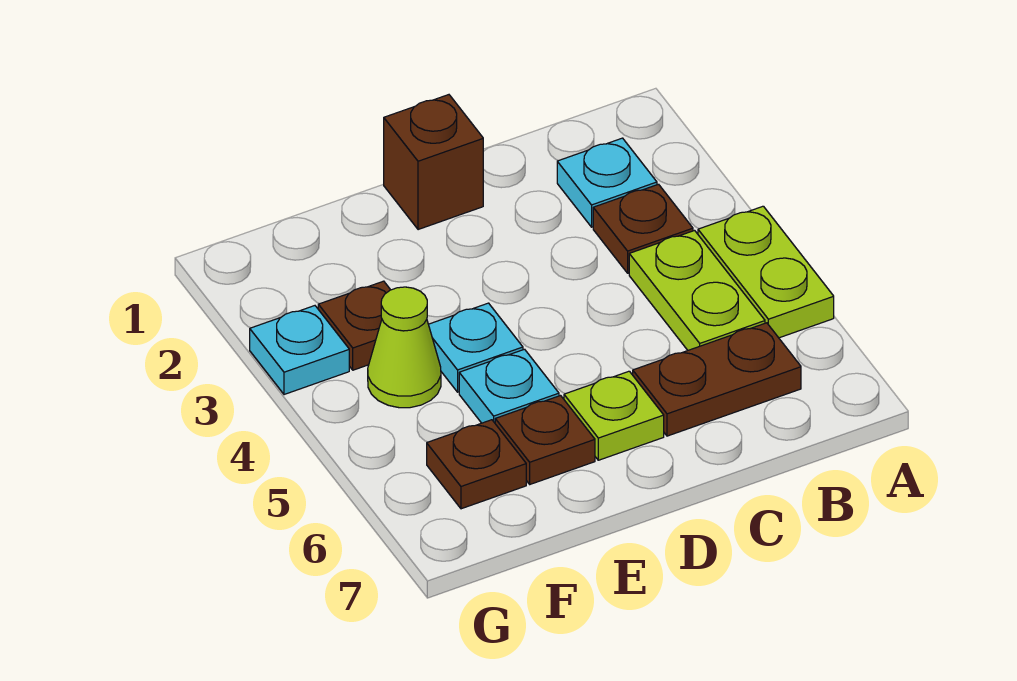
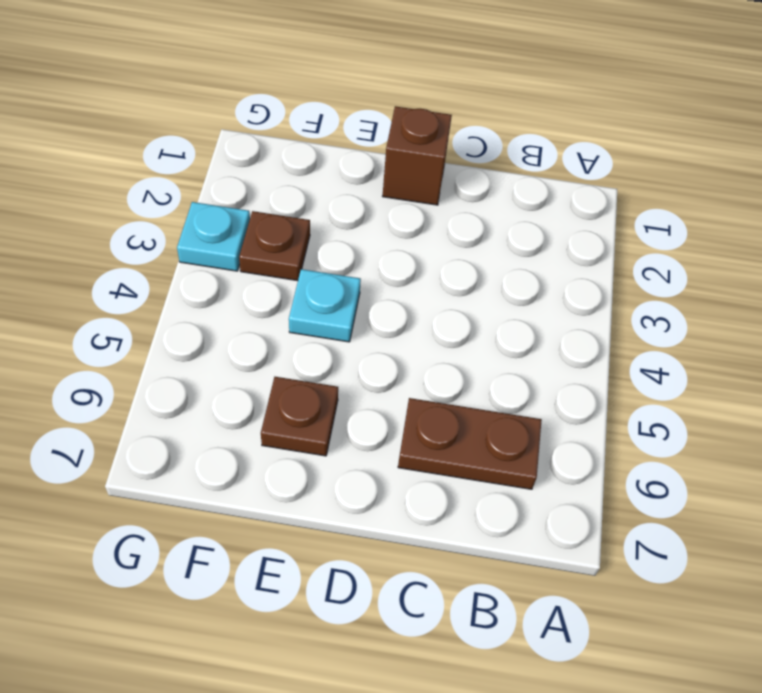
none -> lime plate A4:A5 level 1
none -> cyan plate B2 level 1
none -> brown plate B3 level 1

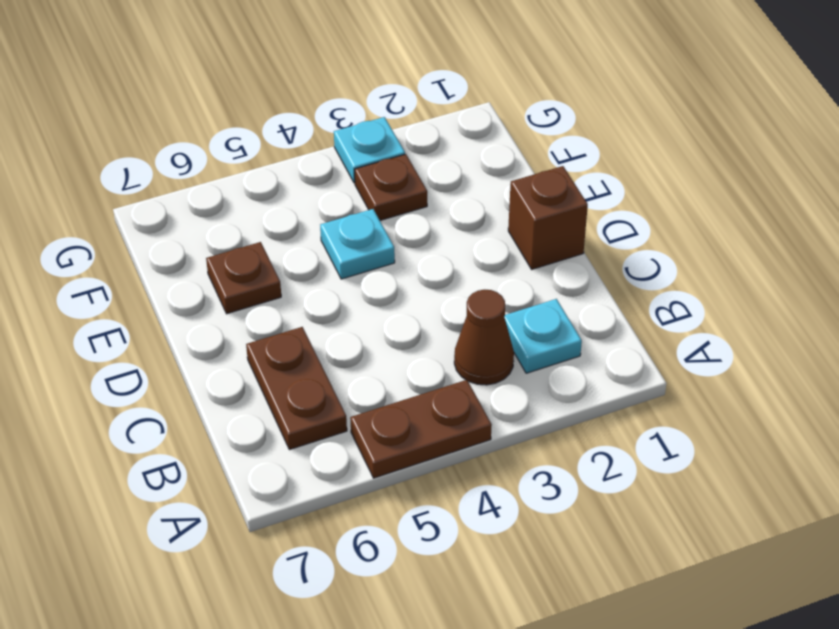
brown plate A4:A5 level 1 -> lime plate A4:A5 level 1
brown cone B3 level 1 -> brown plate B3 level 1
none -> lime plate B4:B5 level 1
none -> lime plate D6 level 1
none -> cyan plate E5 level 1

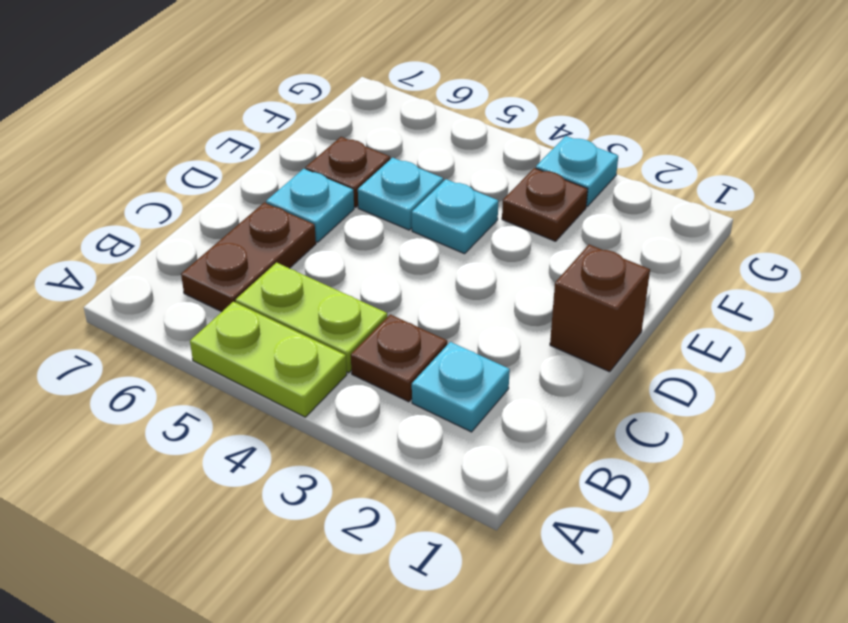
cyan plate D6 level 1 -> lime plate D6 level 1
none -> lime cone F4 level 1
none -> brown plate F6 level 1

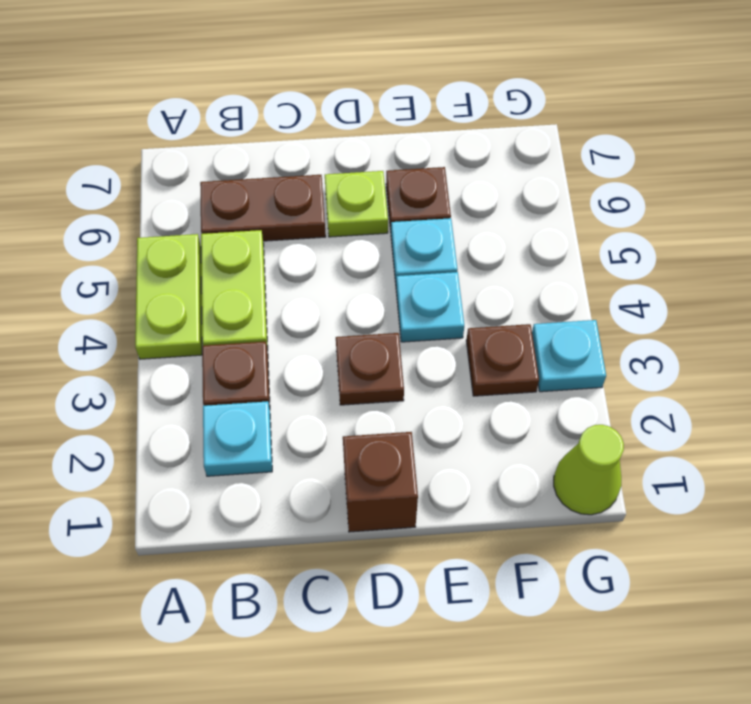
brown plate D3 level 1 -> brown plate F6 level 1
lime cone G1 level 1 -> lime cone F4 level 1

